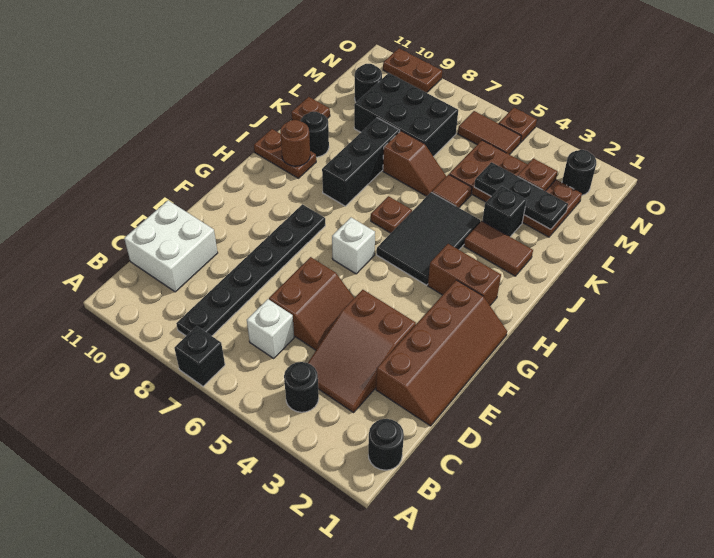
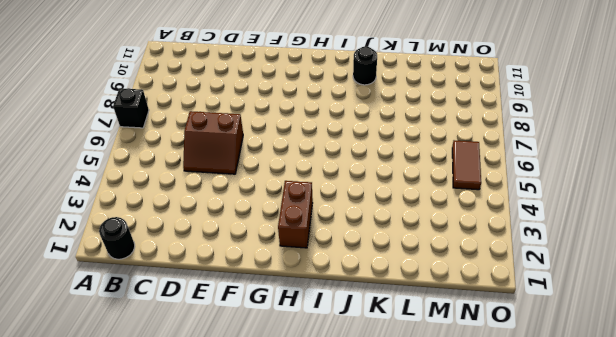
none -> black round brick B4 level 1
none -> black plate B8:G8 level 1
none -> brown slope C3:E4 level 1 top E
none -> white brick C6 level 1

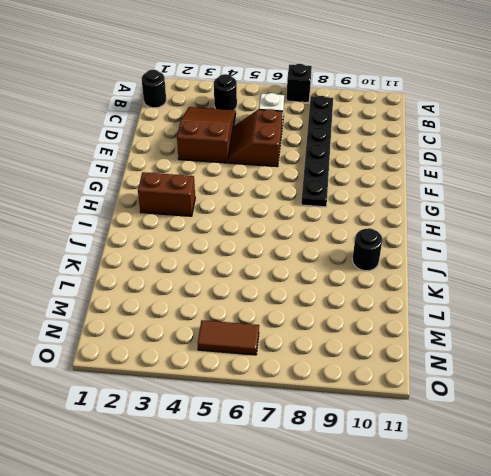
none -> white brick C10:D11 level 1
none -> brown slope D1:G2 level 1 top 2
none -> white brick G6 level 1
none -> black tile H4:J5 level 1

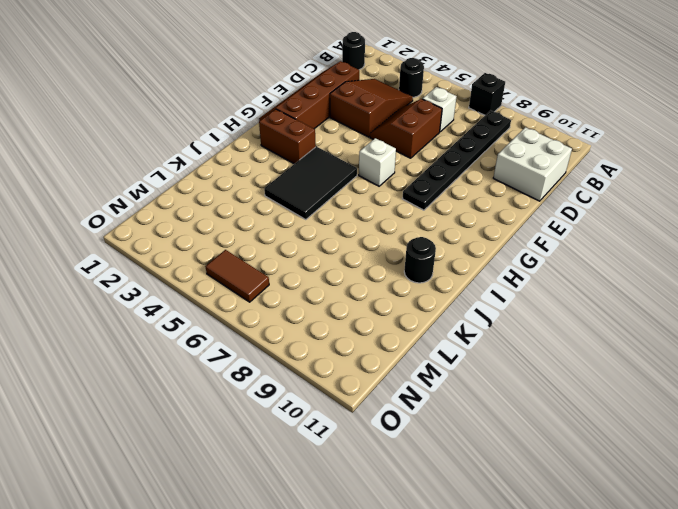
none -> brown plate I6 level 1
none -> black brick I8:K8 level 1
none -> brown plate I10:I11 level 1
none -> brown tile J2:J3 level 1

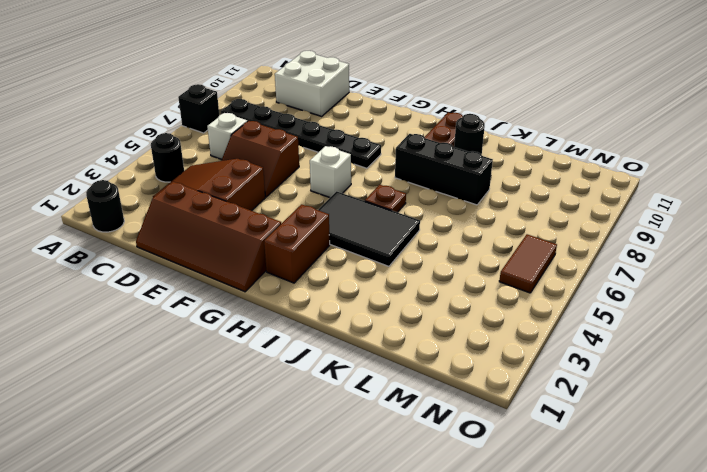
none -> brown tile J2:J3 level 1
none -> black brick K3 level 1
none -> brown tile K5 level 1
none -> brown slope K6:K7 level 1 top 7

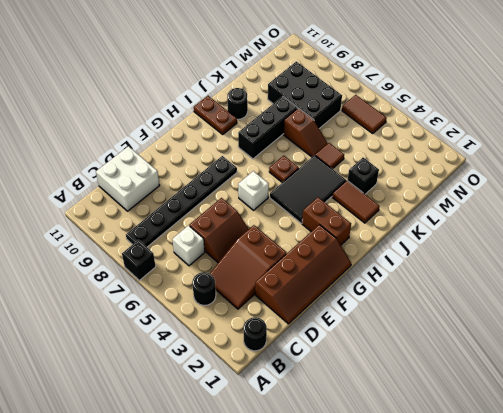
none -> brown plate K11 level 1
none -> brown plate L2:M5 level 1
none -> black round brick M10 level 1
none -> black round brick N2 level 1

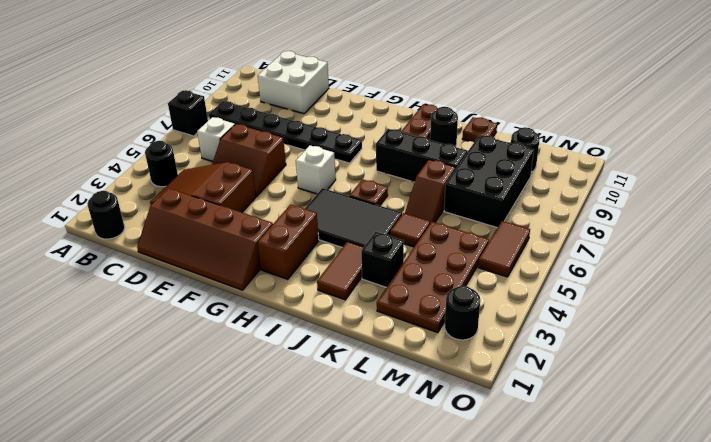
none -> brown plate O5 level 1
none -> brown plate O9:O10 level 1
none -> brown round brick I10 level 2
none -> black plate L2:L4 level 2

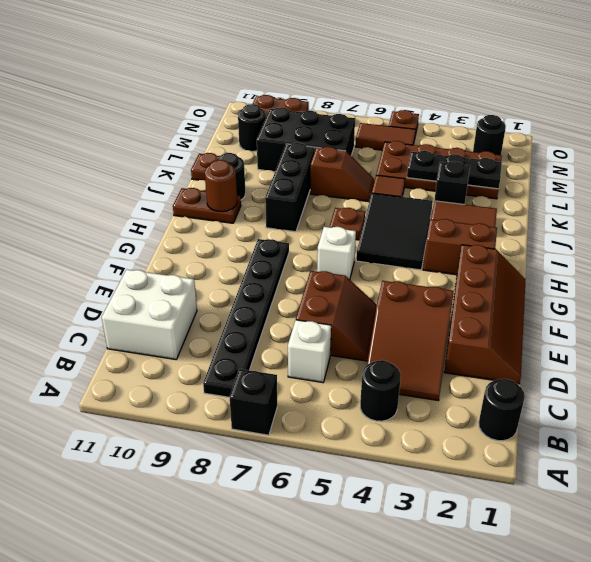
none -> brown plate M3 level 2

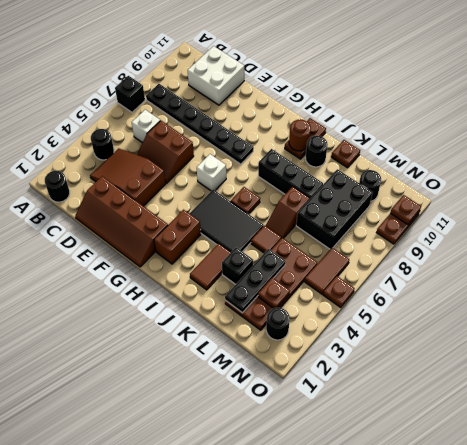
brown plate O10 level 2 -> none

